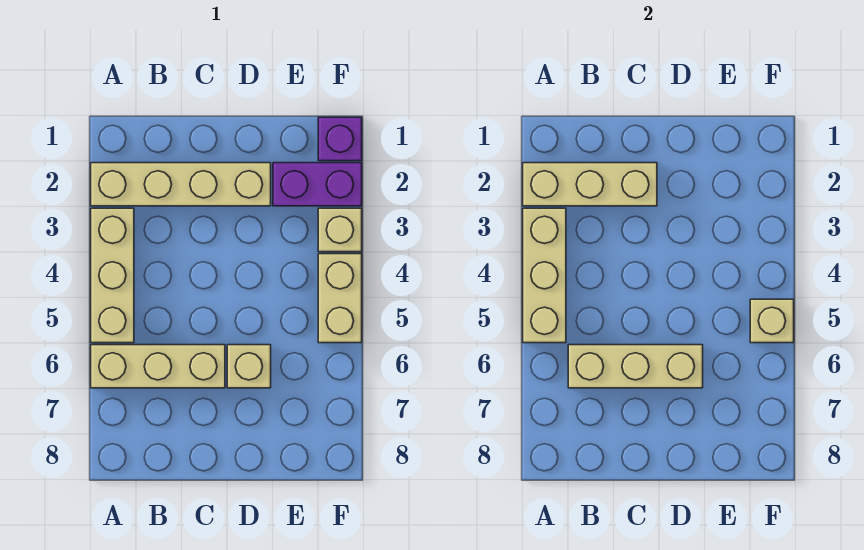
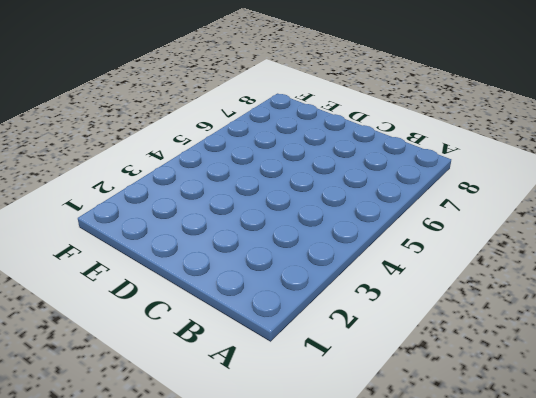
none -> tan brick A2:D2 level 1
none -> tan brick A3:A5 level 1
none -> tan brick A6:C6 level 1

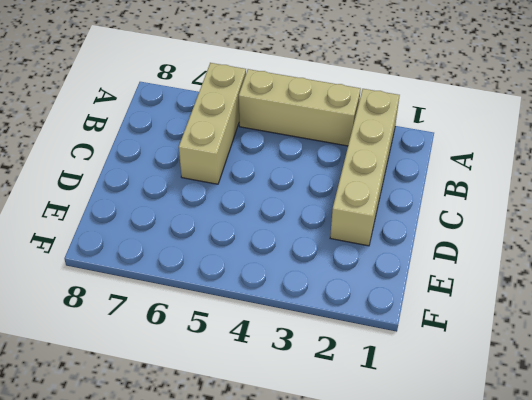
none -> tan brick D6 level 1
none -> purple brick E2:F2 level 1
none -> purple brick F1 level 1

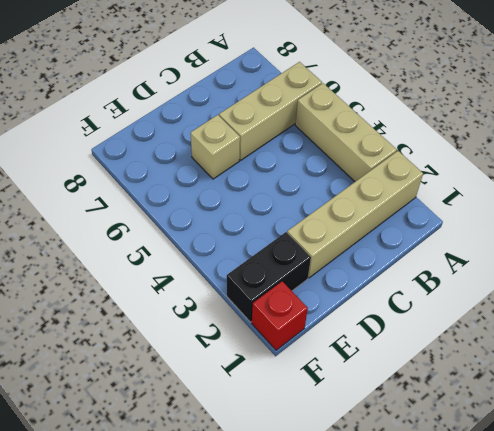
black brick E2:F2 level 1 -> purple brick E2:F2 level 1
red brick F1 level 1 -> purple brick F1 level 1
none -> tan brick F3 level 1
none -> tan brick F4:F5 level 1
none -> tan brick A2:C2 level 2

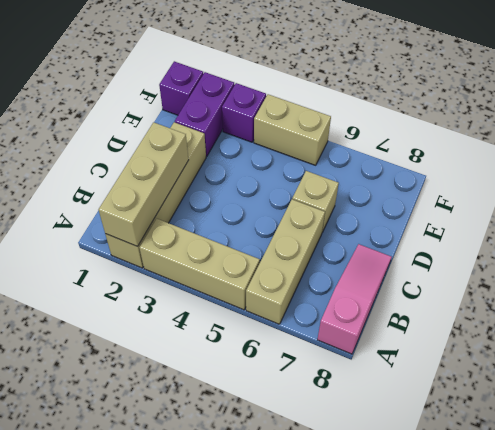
pink slope A8:C8 level 1 top A -> none
purple brick F3 level 1 -> tan brick F3 level 1
none -> tan brick A3:A5 level 2
none -> tan brick B6:D6 level 2
none -> tan brick F5 level 2

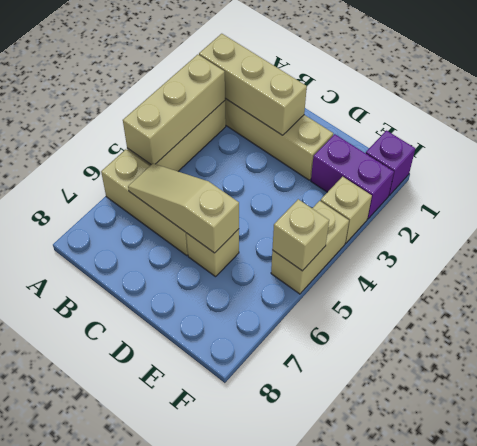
tan slope B6:D6 level 2 top D -> tan brick B6:D6 level 2

